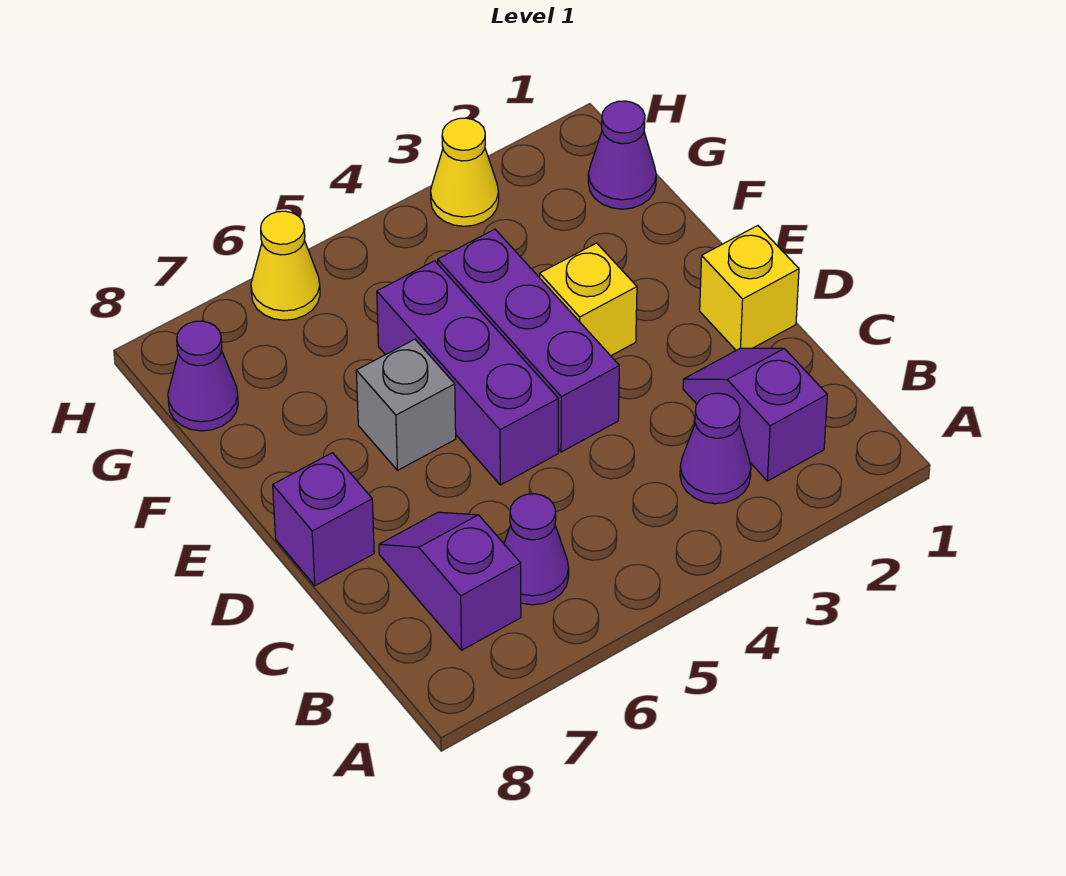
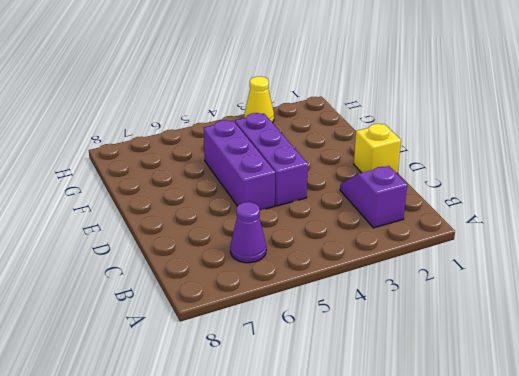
none -> purple cone B3 level 1
none -> purple slope B7:C7 level 1 top B
none -> purple brick D8 level 1

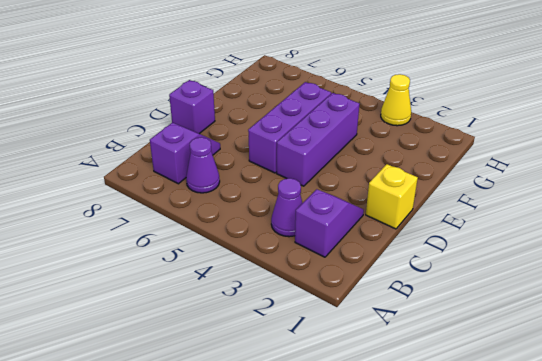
none -> yellow brick E3 level 1
none -> grey brick E6 level 1
none -> purple cone G1 level 1

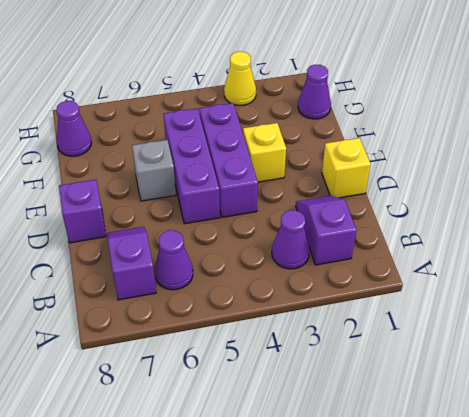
none -> yellow cone H6 level 1

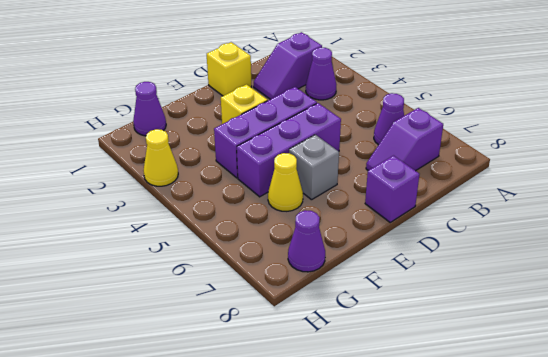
yellow cone F6 level 1 -> yellow cone H6 level 1

